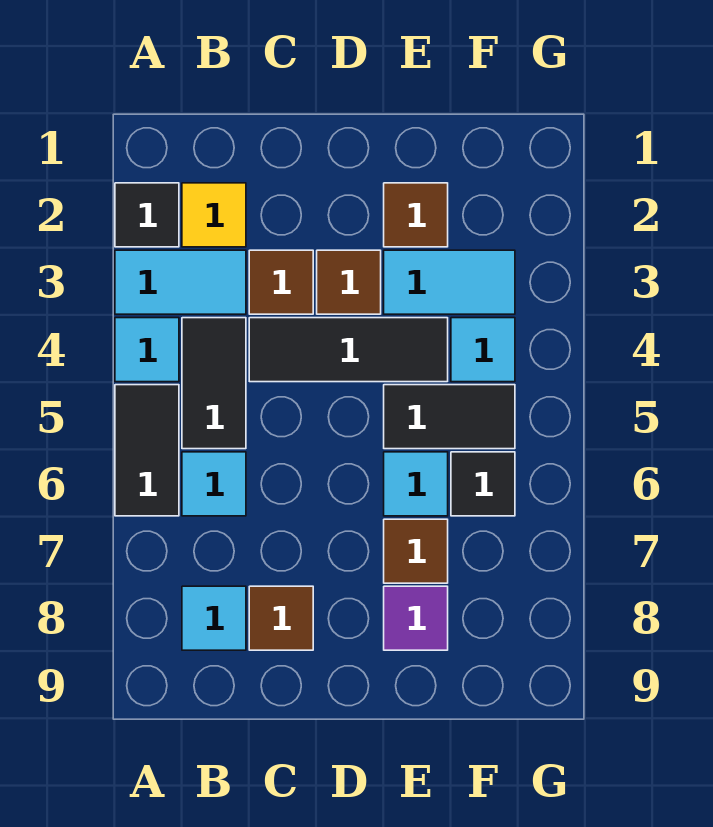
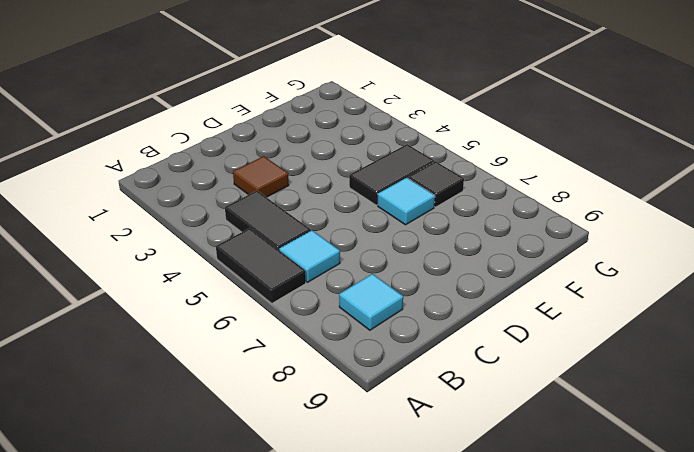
none -> black tile A2 level 1
none -> cyan tile A3:B3 level 1
none -> cyan tile A4 level 1

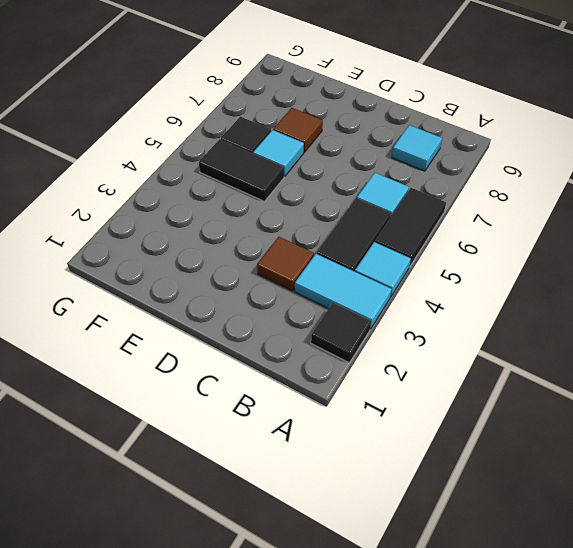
none -> yellow tile B2 level 1
none -> black tile C4:E4 level 1
none -> brown tile C8 level 1

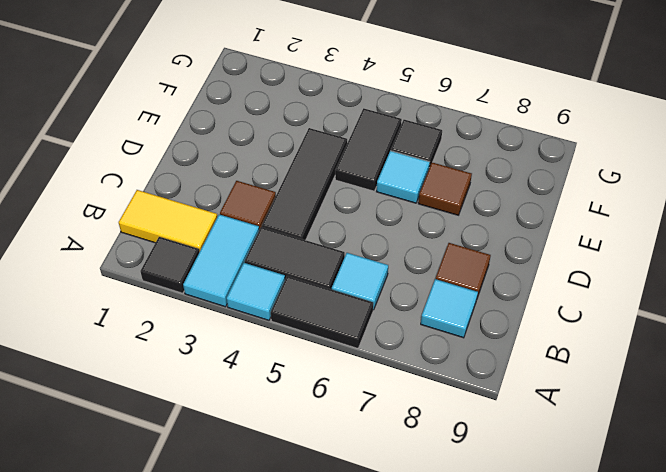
yellow tile B1:B2 level 1 -> yellow tile B2 level 1
none -> brown tile D3 level 1
none -> brown tile E2 level 1
none -> cyan tile E3:F3 level 1

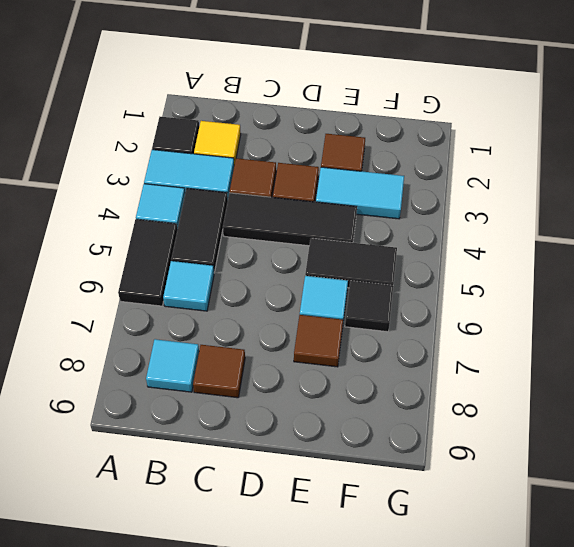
none -> purple tile E8 level 1
none -> cyan tile F4 level 1

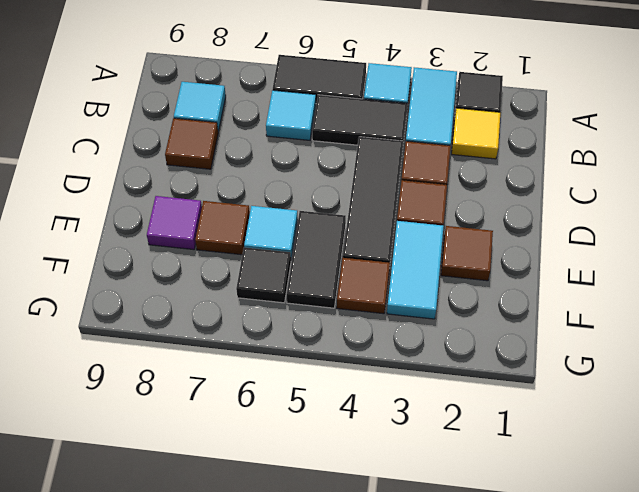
brown tile F4 level 1 -> cyan tile F4 level 1

